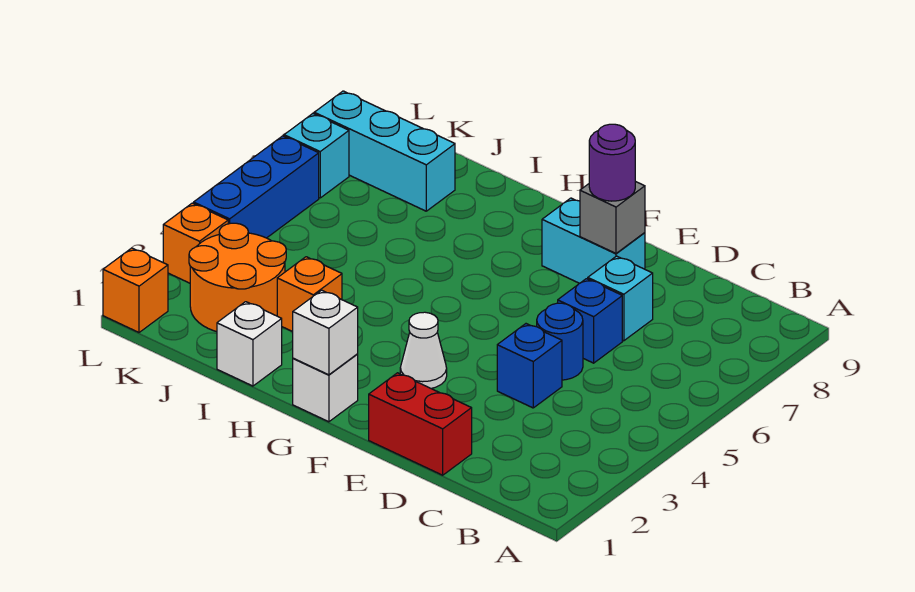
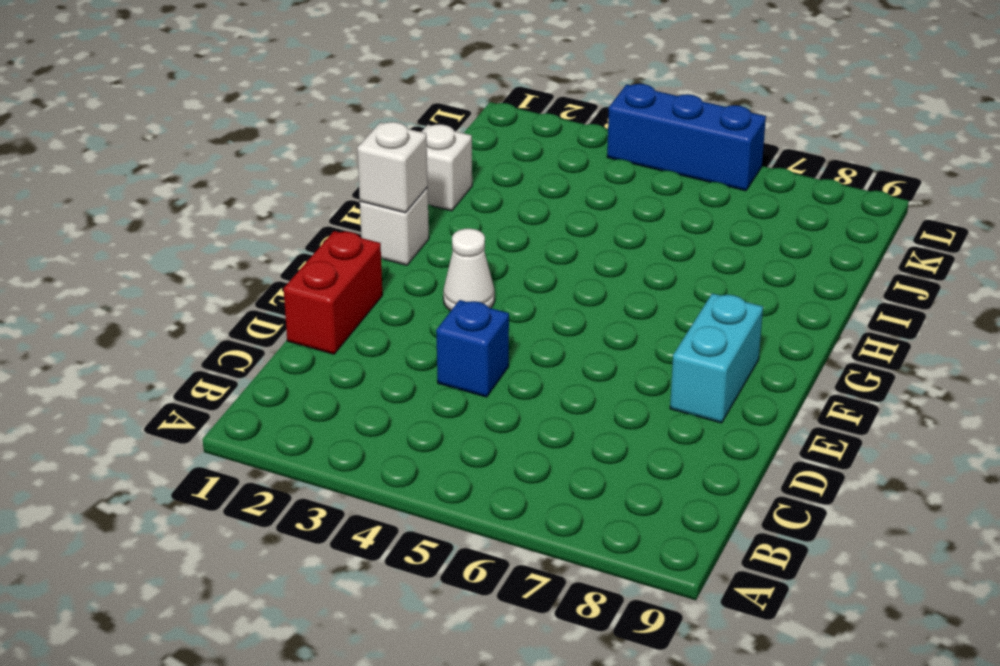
none -> blue round brick D5 level 1
none -> blue brick D6 level 1
none -> cyan brick D7 level 1

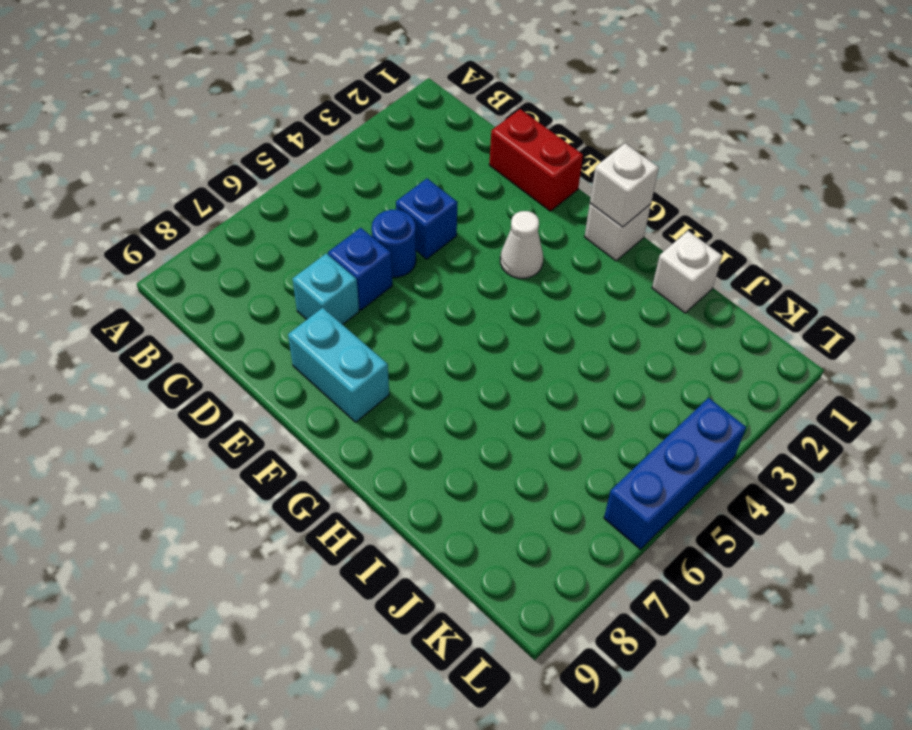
none -> orange brick I3 level 1
none -> orange round brick J2:K3 level 1
none -> cyan brick J8:L8 level 1

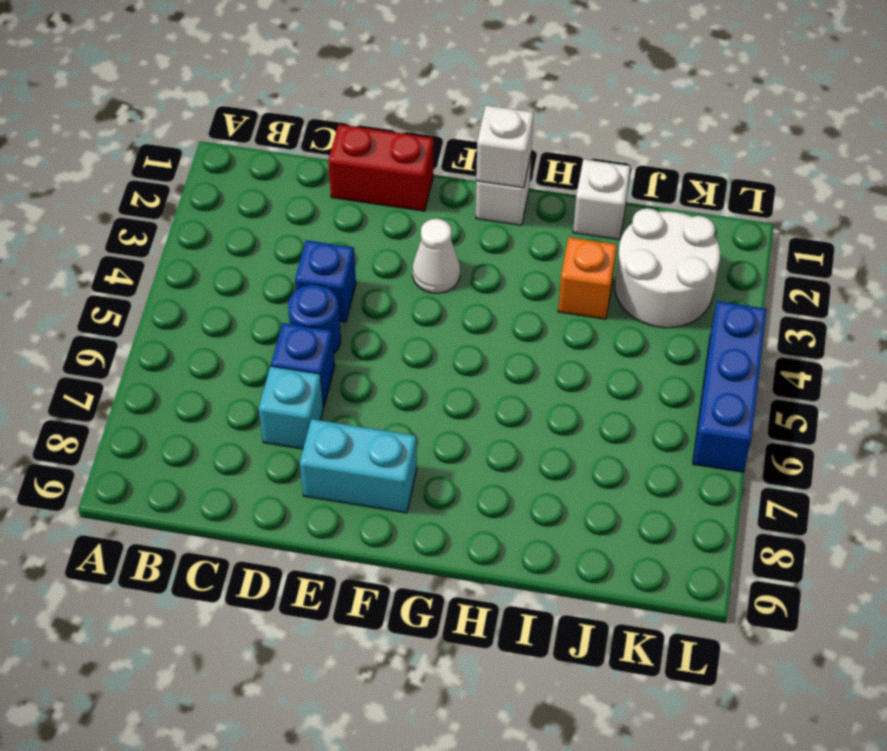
white round brick J2:K3 level 1 -> orange round brick J2:K3 level 1
none -> cyan brick J8:L8 level 1
none -> orange brick L1 level 1
none -> orange brick L3 level 1

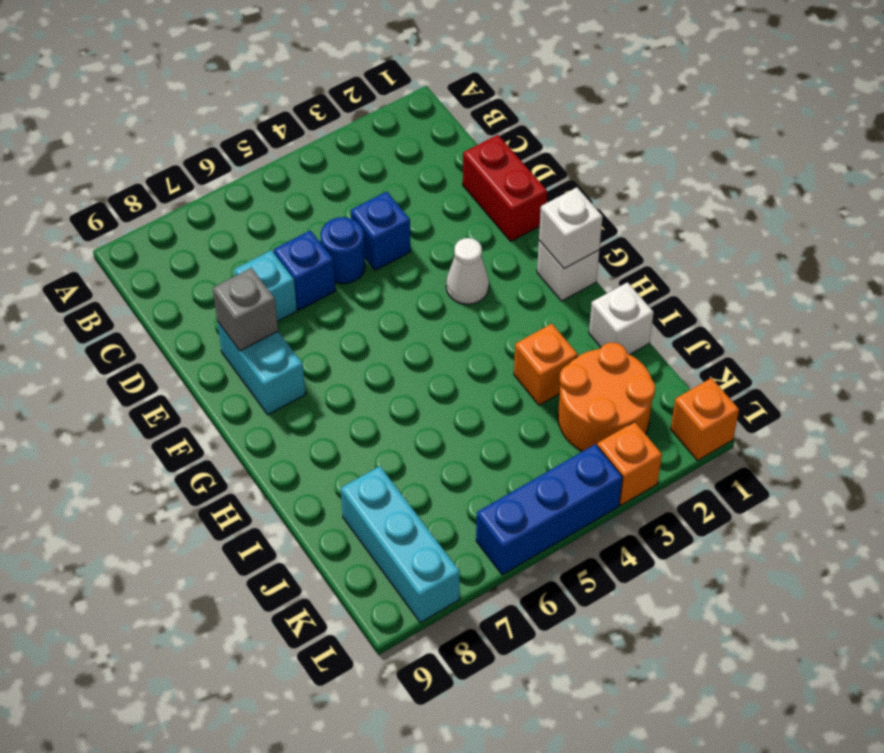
none -> cyan brick L7 level 1
none -> purple round brick E8 level 3

